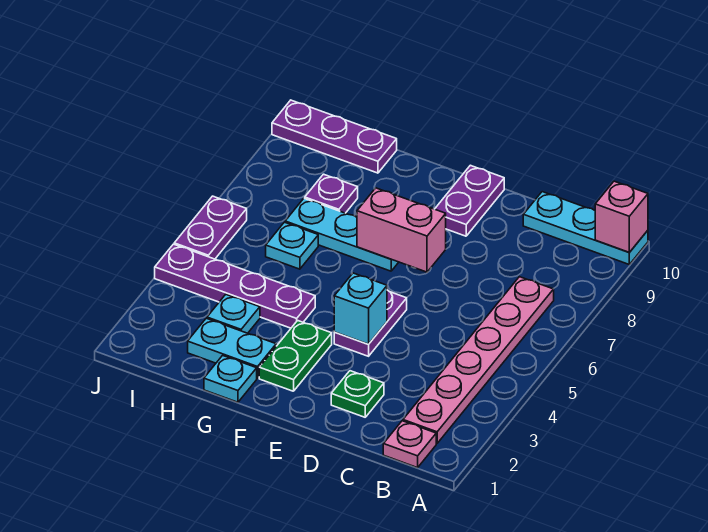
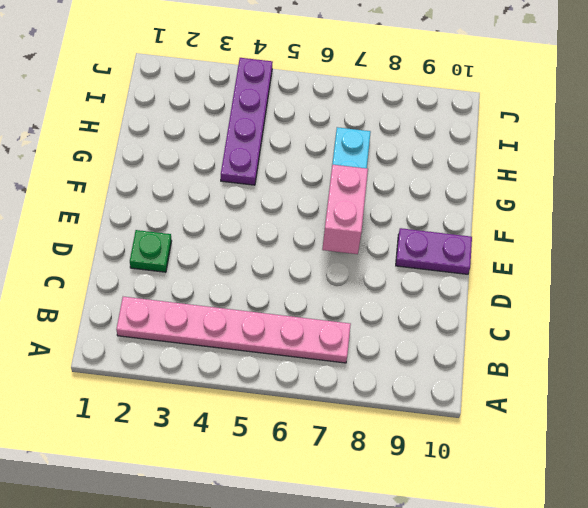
none -> cyan plate A10:C10 level 1
none -> pink plate B1 level 1
none -> purple plate E4:E5 level 1

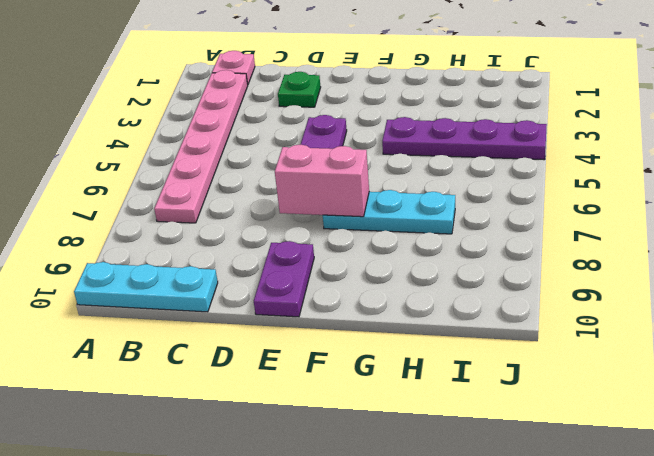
none -> green plate F2:F3 level 1
none -> cyan plate G1 level 1
none -> cyan plate G2:H2 level 1

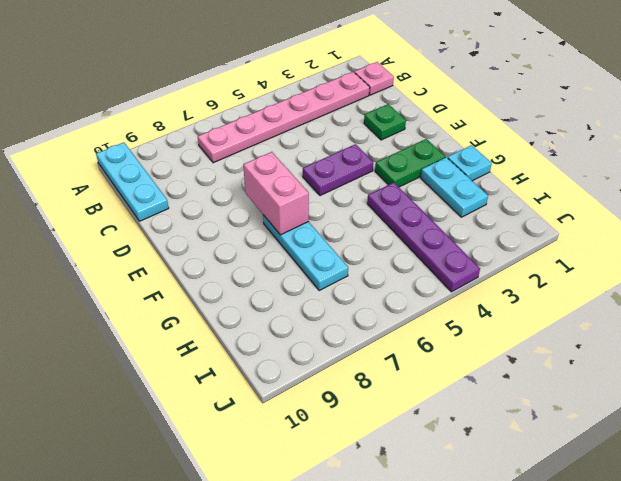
none -> purple plate E9:E10 level 1
none -> cyan plate H3 level 1
none -> cyan plate H6 level 1

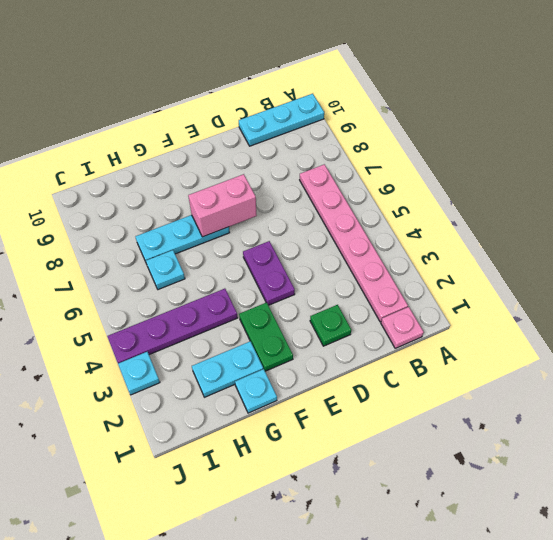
cyan plate J3 level 1 -> cyan plate H3 level 1
none -> purple plate E9:E10 level 1
none -> purple plate H8 level 1
none -> purple plate H10:J10 level 1

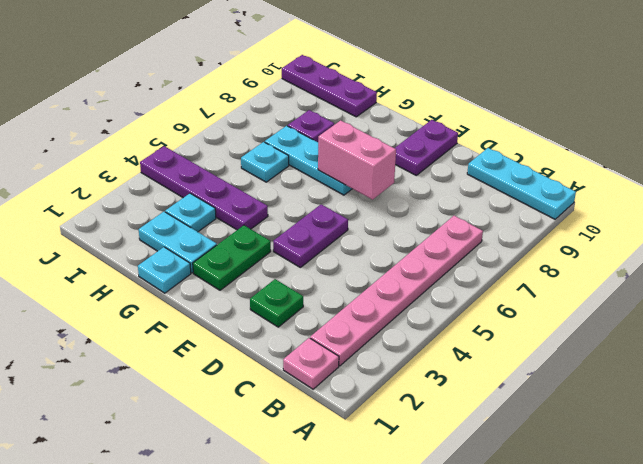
none -> purple plate J5:J6 level 1
none -> pink brick A10 level 2
none -> cyan brick E4 level 2

